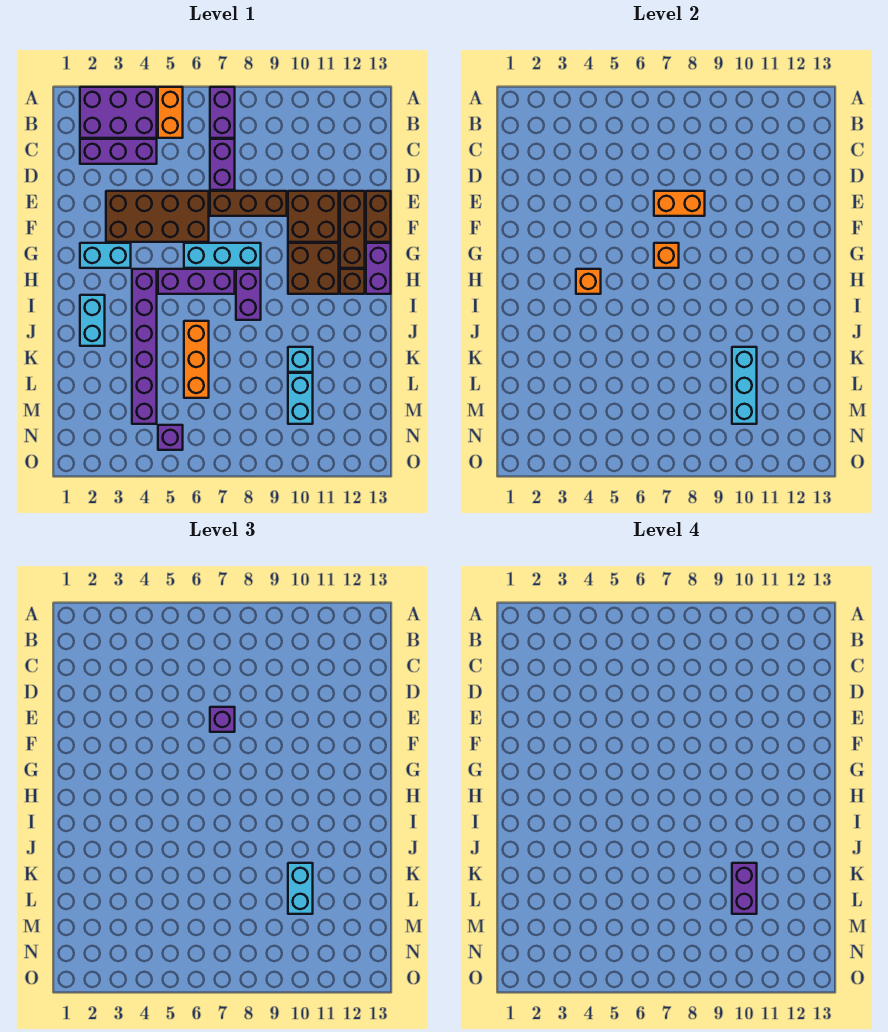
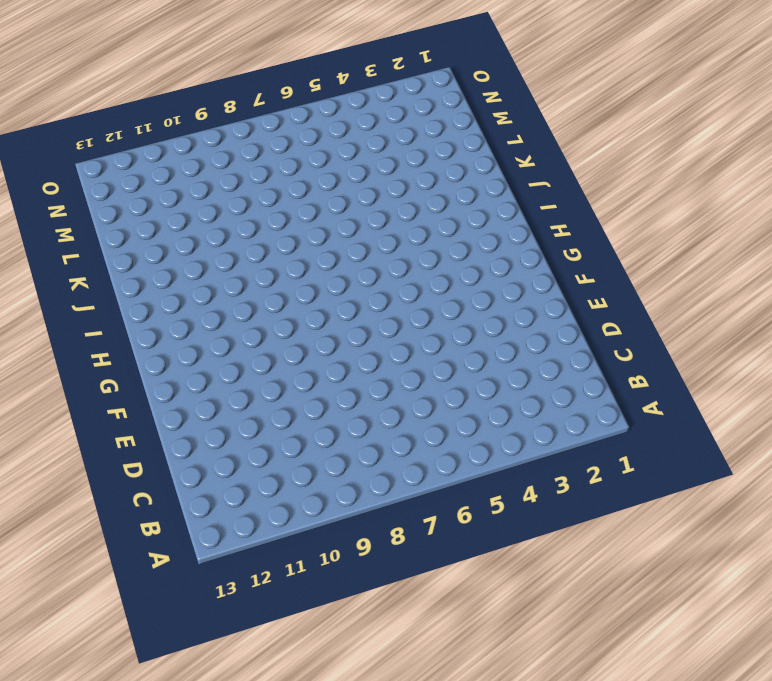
none -> purple brick A2:B4 level 1
none -> orange brick A5:B5 level 1
none -> purple brick A7:B7 level 1
none -> purple brick C2:C4 level 1

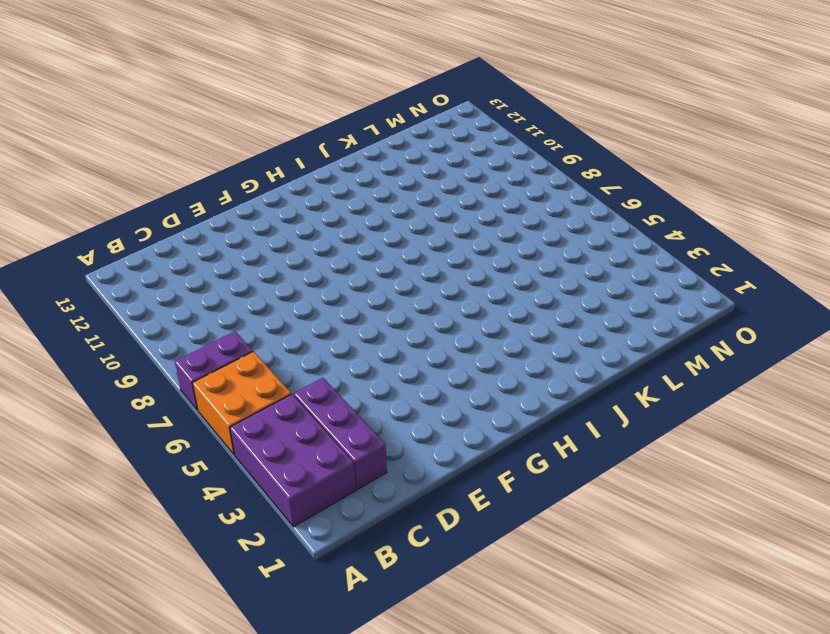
orange brick A5:B6 level 1 -> orange brick A5:B5 level 1
none -> purple brick C7:D7 level 1
none -> brown brick E3:F6 level 1
none -> brown brick E7:E9 level 1
none -> brown brick E10:F11 level 1

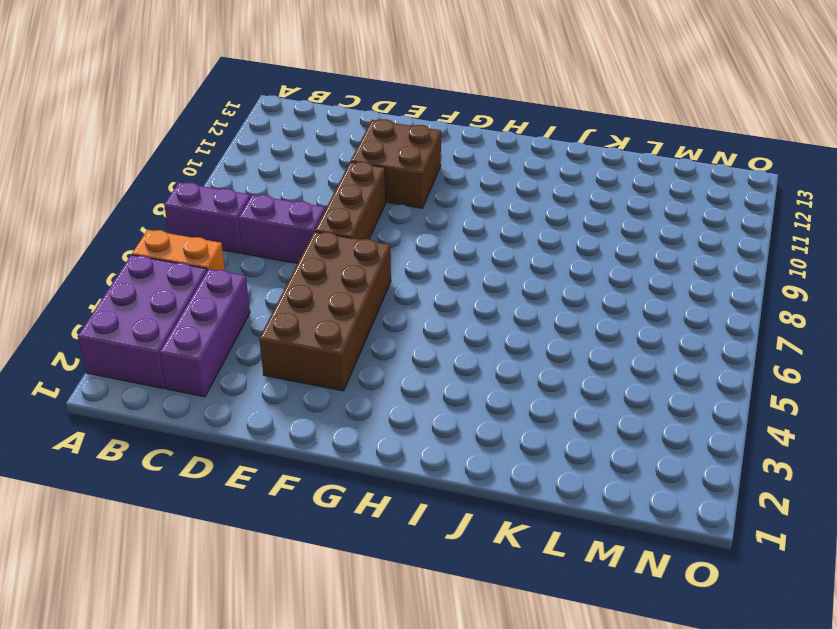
none -> brown brick E12:G12 level 1
none -> brown brick E13:F13 level 1
none -> cyan brick G2:G3 level 1
none -> cyan brick G6:G8 level 1

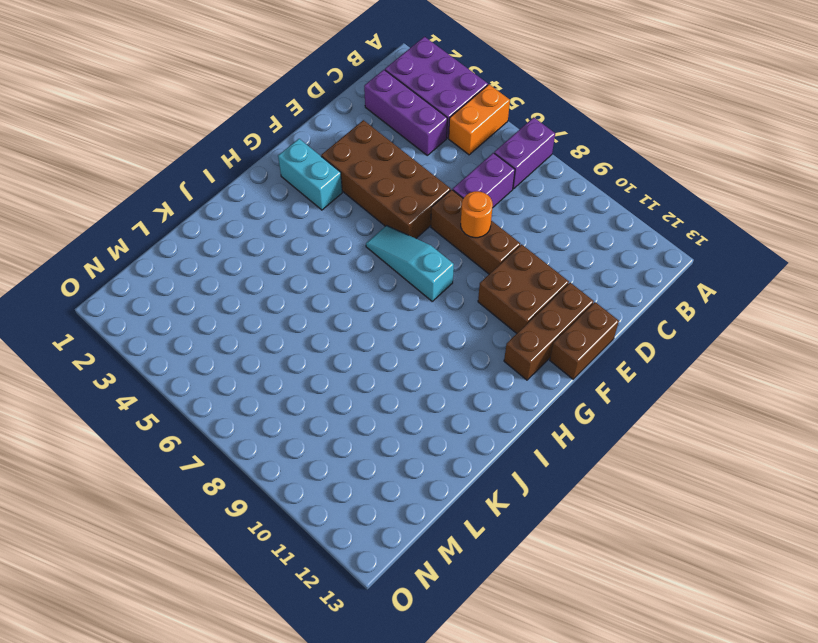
orange round brick E8 level 2 -> orange brick E7:E8 level 2
cyan slope G6:G8 level 1 top 8 -> cyan brick G6:G8 level 1
none -> brown brick G10:H11 level 1
none -> purple brick G13:H13 level 1
none -> purple brick H4:M4 level 1
none -> purple brick H5:H7 level 1

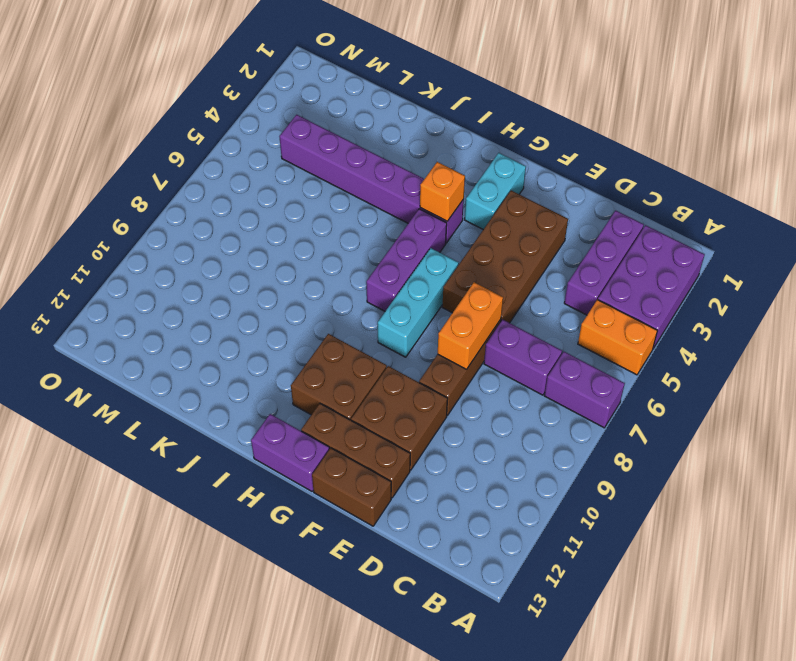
none -> purple brick H8:I8 level 1
none -> brown brick H12 level 1
none -> cyan brick I2:J2 level 1
none -> orange brick J6:L6 level 1

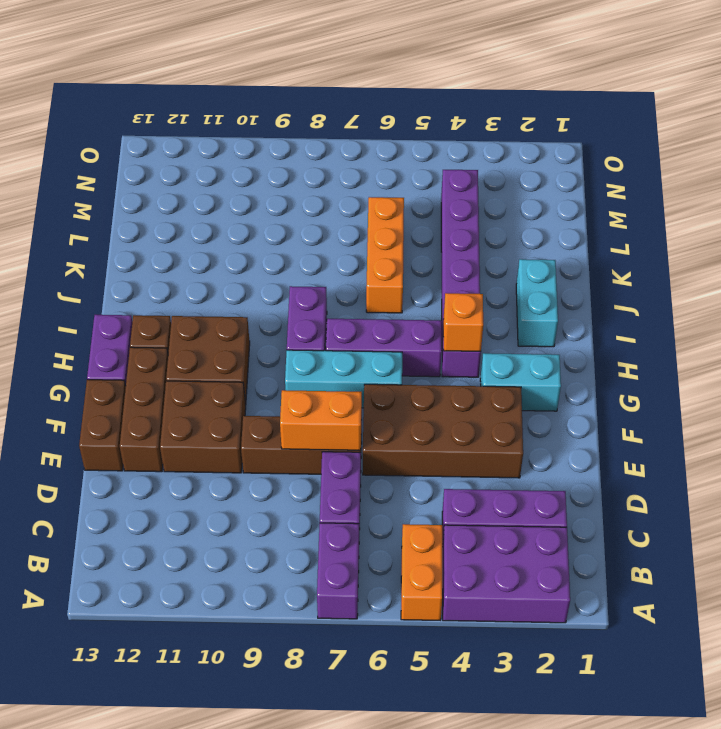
none -> cyan brick K10 level 1
none -> cyan brick L10:M10 level 1
none -> purple brick N5 level 1
none -> orange brick G7 level 2

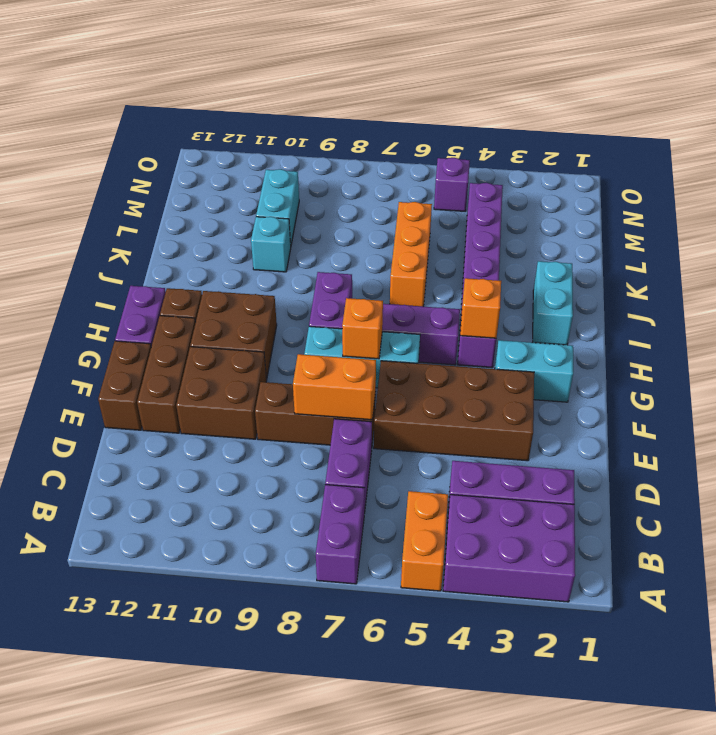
none -> cyan brick K10:M10 level 2
none -> purple brick E7 level 3
none -> cyan brick K10:L10 level 3
none -> purple brick K10:L10 level 4

